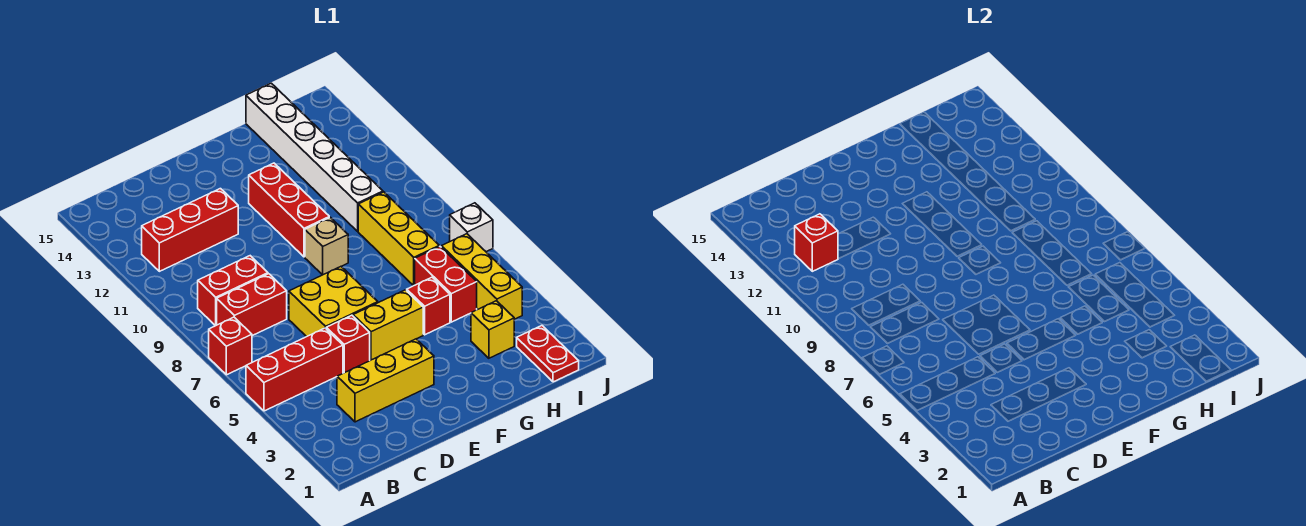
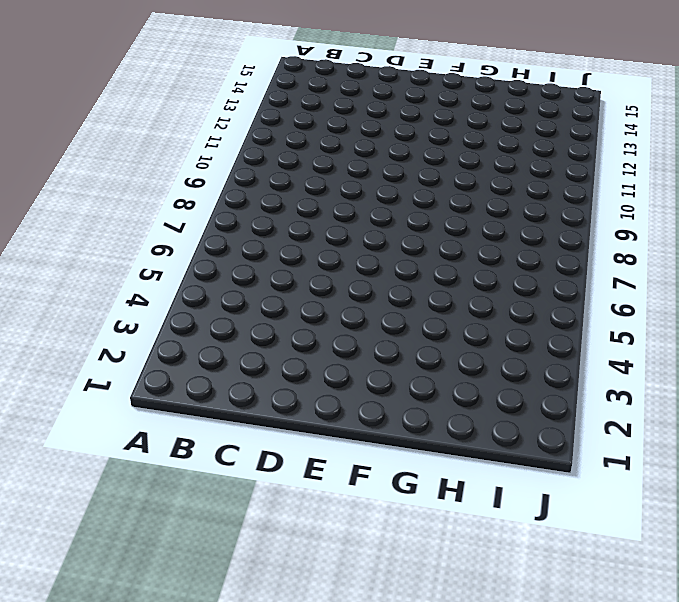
none -> red brick A5:C5 level 1
none -> red brick A7 level 1
none -> red brick B8:C8 level 1

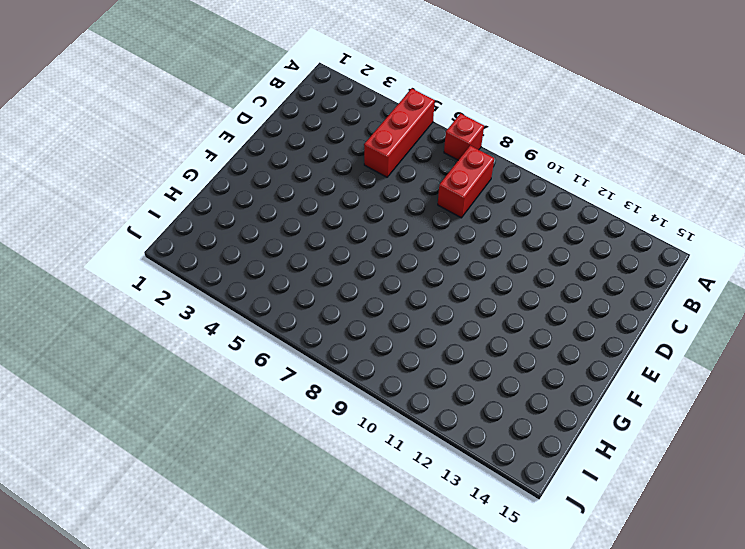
none -> red brick B9:C9 level 1
none -> red brick B12:D12 level 1
none -> yellow brick C3:E3 level 1

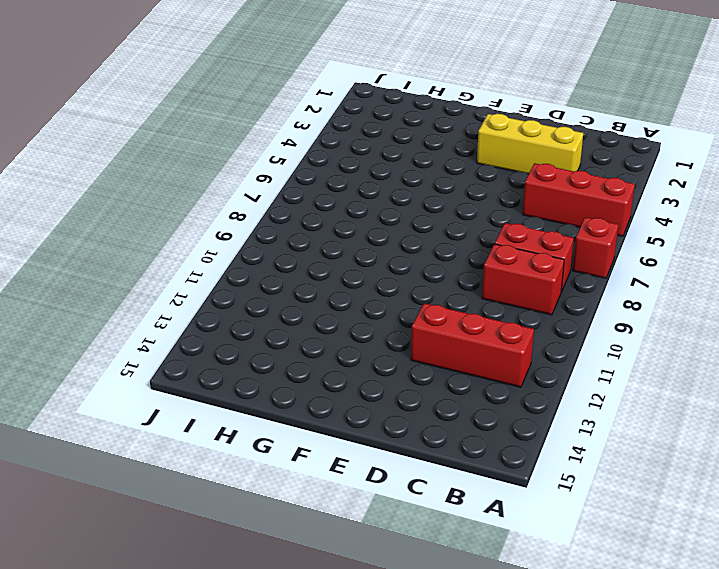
none -> red brick D5 level 1
none -> yellow brick D6:E7 level 1
none -> yellow brick E5:F5 level 1

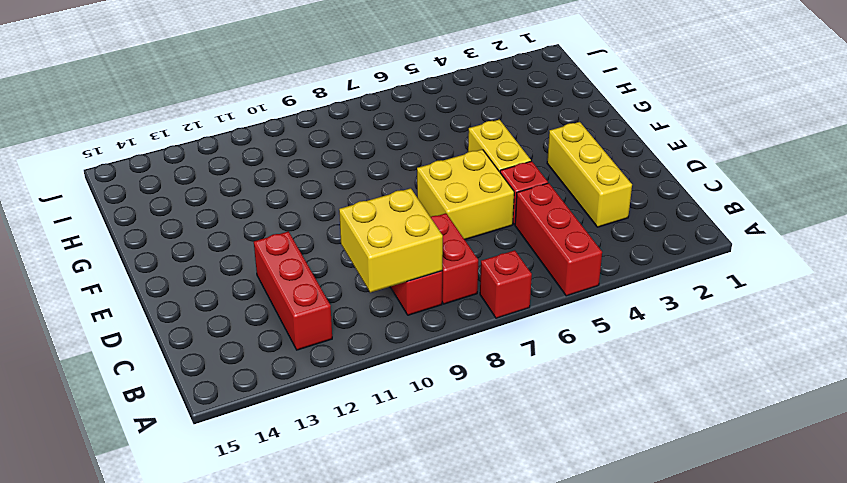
yellow brick B9:C10 level 2 -> none
none -> tan brick F9 level 1
none -> red brick F10:F12 level 1
none -> red brick G5 level 1

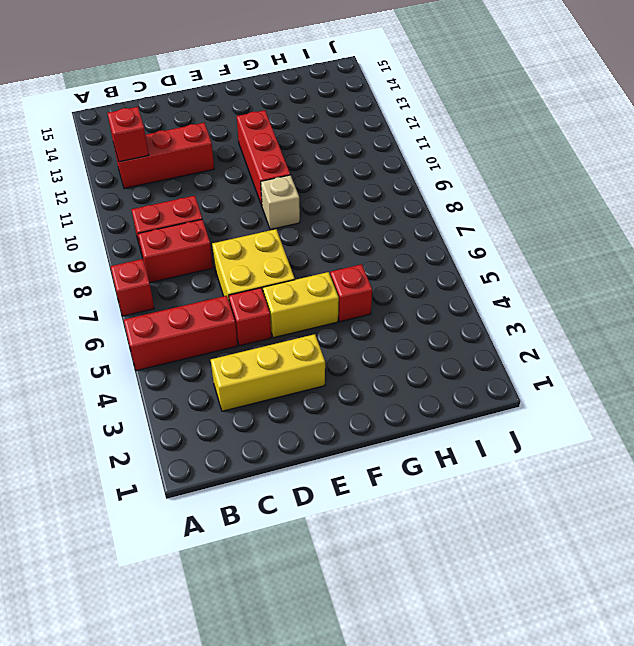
none -> yellow brick H3 level 1
none -> red brick H5:H6 level 1
none -> yellow brick H7:H9 level 1

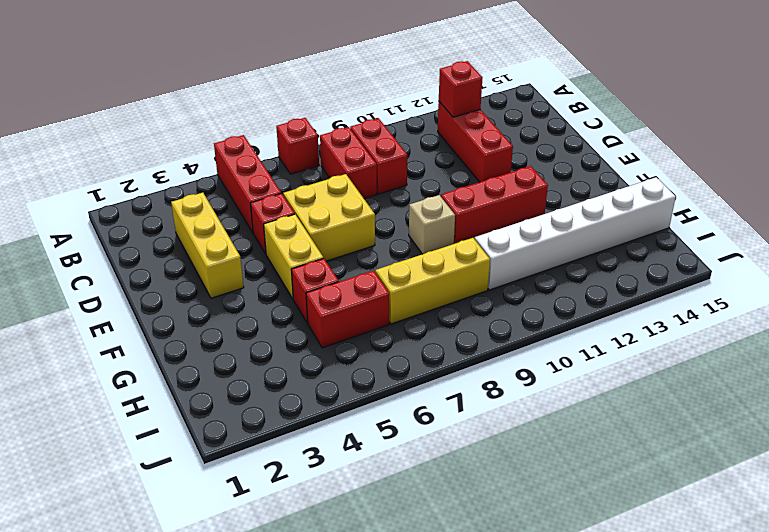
none -> yellow brick H3 level 1
none -> red plate I1:I2 level 1
none -> yellow brick I4:I6 level 1

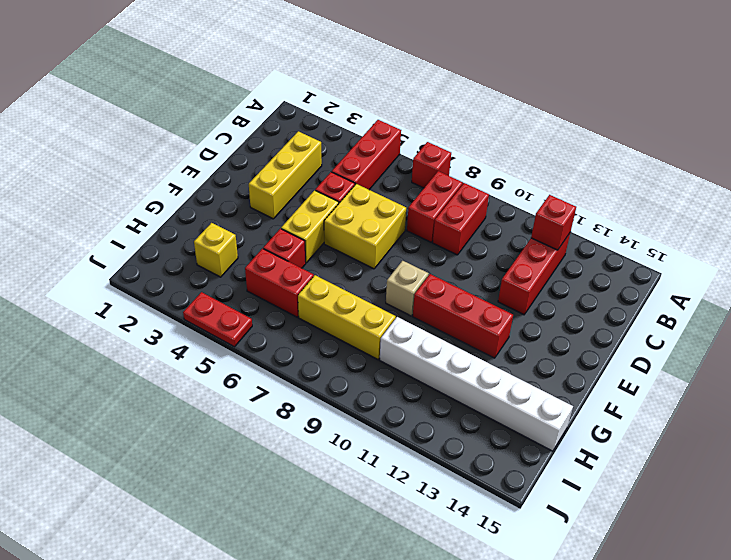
red plate J4:J5 level 1 -> red plate I1:I2 level 1
none -> yellow brick I4:I6 level 1
none -> white brick J7 level 1

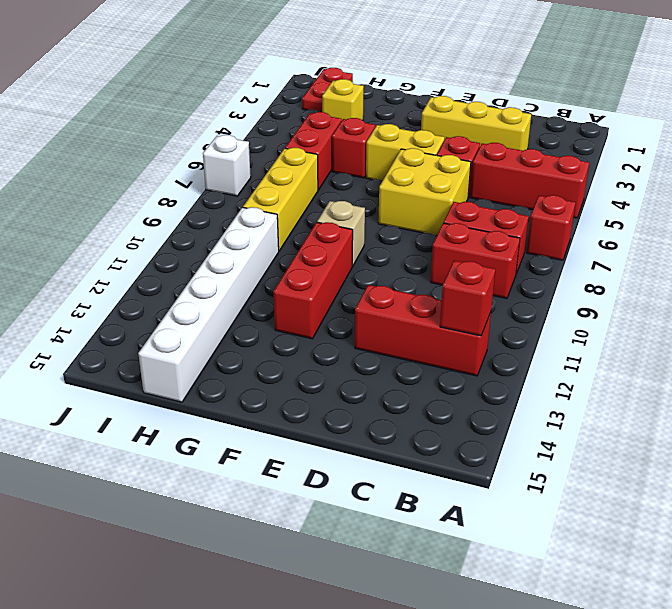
none -> yellow brick I4:I6 level 1

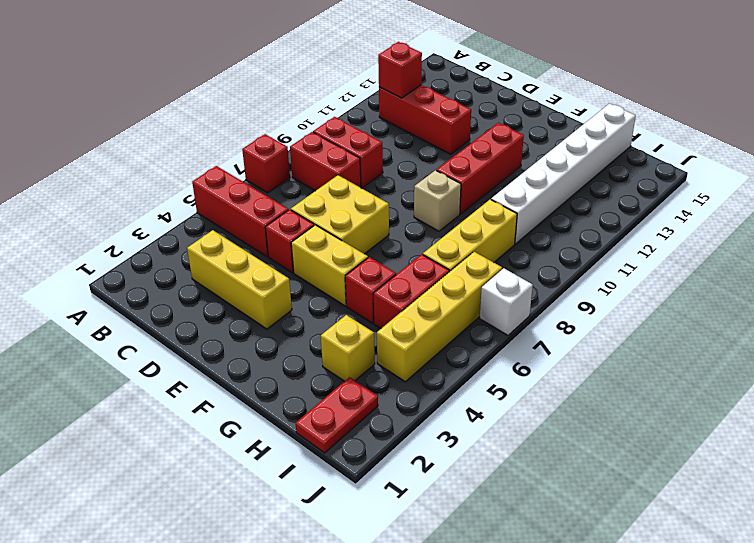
yellow brick I4:I7 level 1 -> yellow brick I4:I6 level 1

